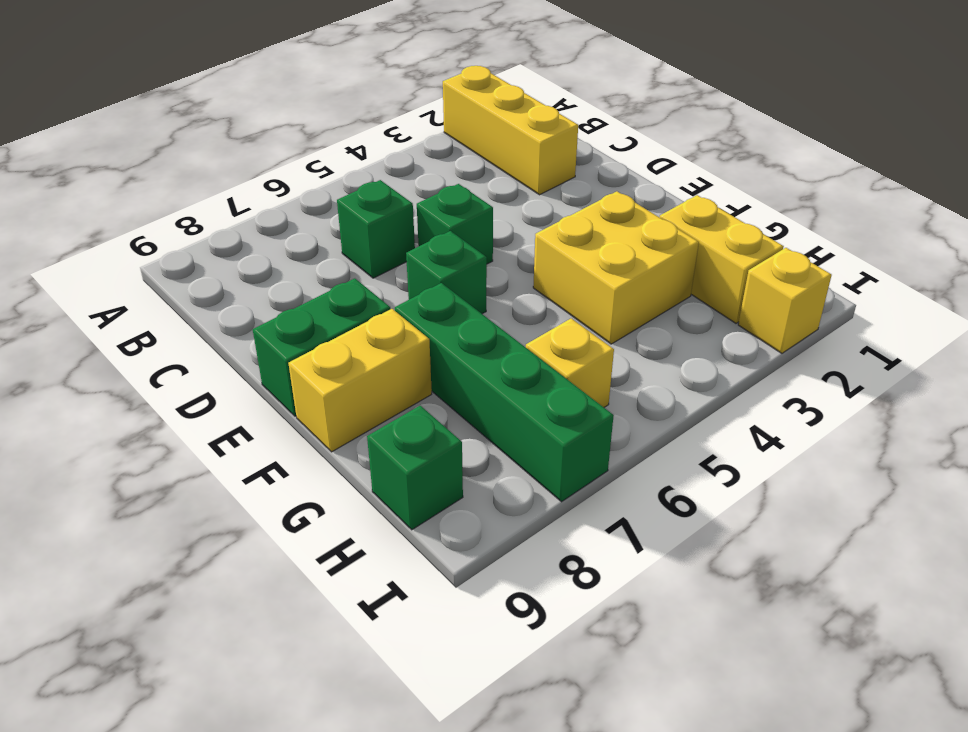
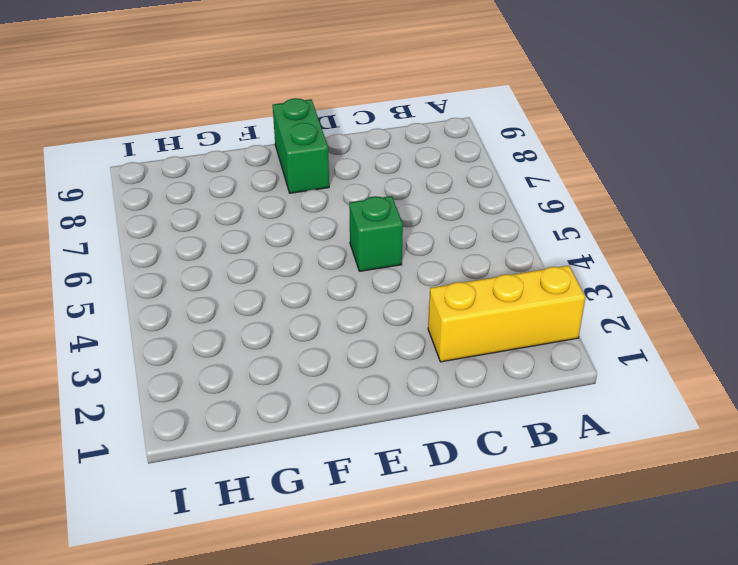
none -> green brick C6 level 1
none -> green brick E6 level 1
none -> yellow brick F3:G4 level 1

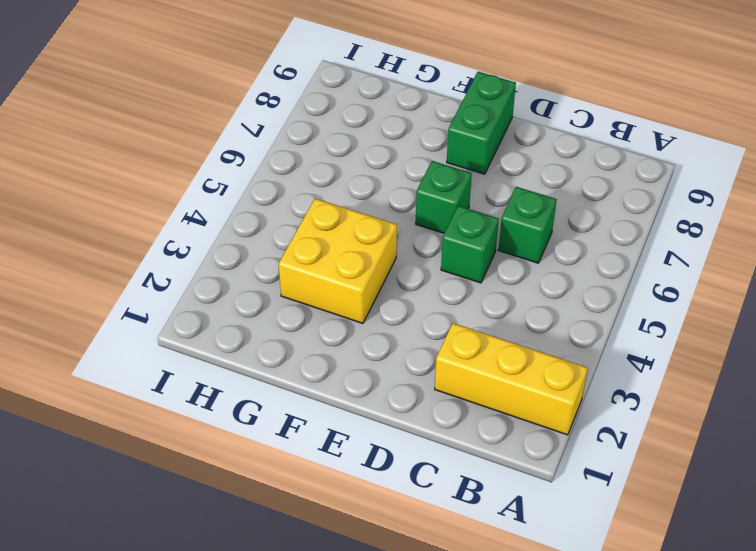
none -> green brick F7:I7 level 1
none -> yellow brick F8:F9 level 1
none -> yellow brick G2:H2 level 1

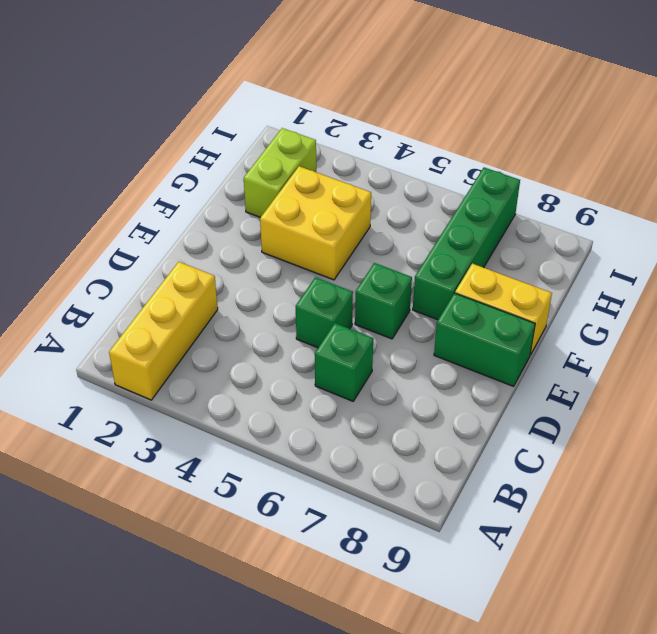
lime brick G2:H2 level 1 -> yellow brick G2:H2 level 1
none -> yellow brick H6 level 1
none -> green brick H9 level 1
none -> yellow brick I2 level 1

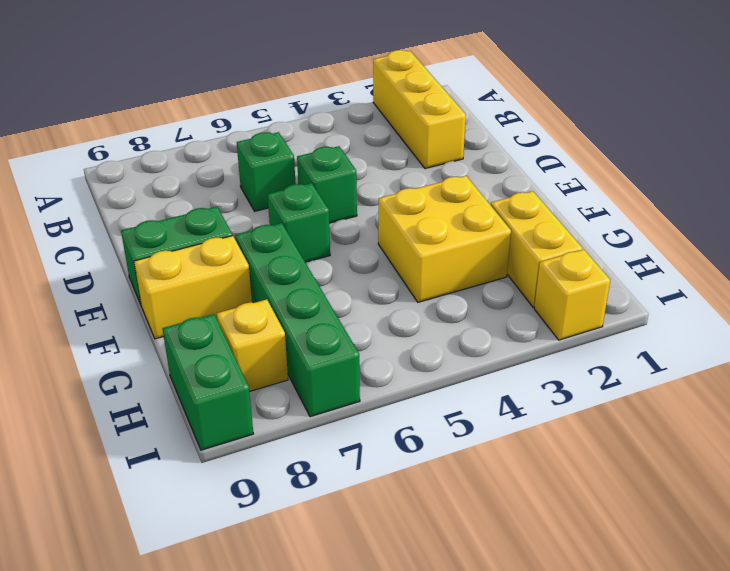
yellow brick H8 level 1 -> yellow brick H6 level 1
green brick H9:I9 level 1 -> green brick H9 level 1

